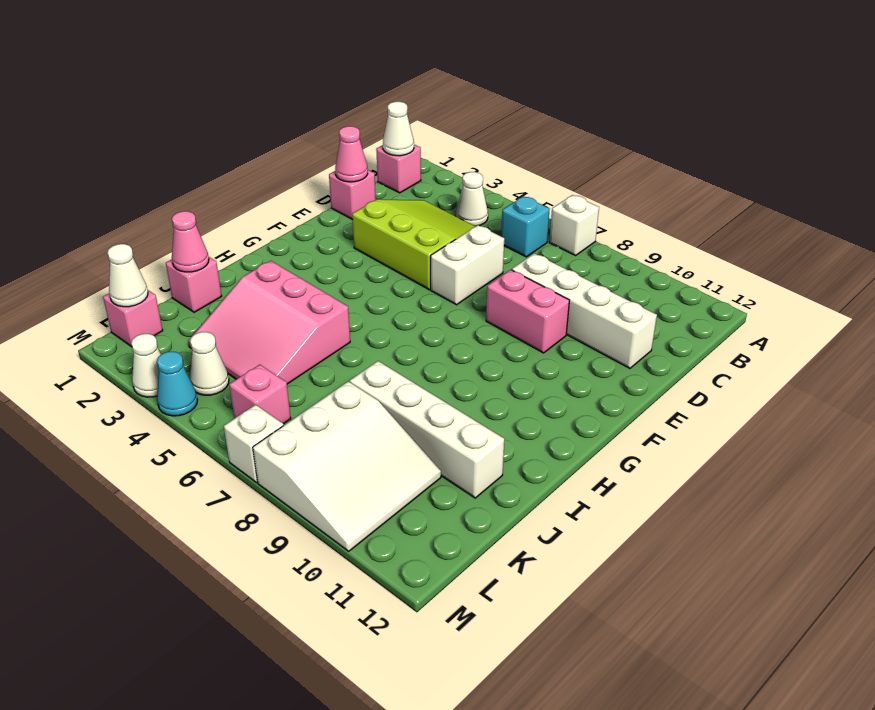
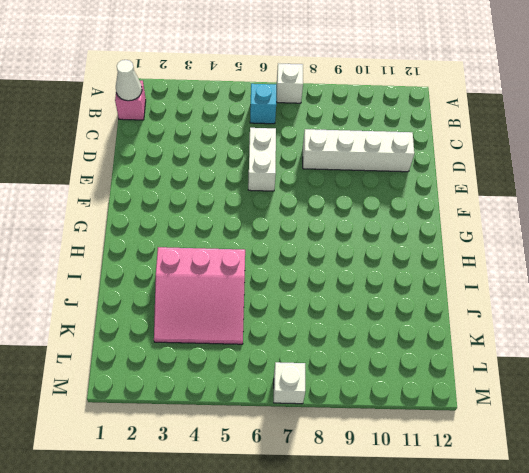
none -> white cone B4 level 1
none -> lime slope C3:E5 level 1 top E
none -> pink brick D1 level 1

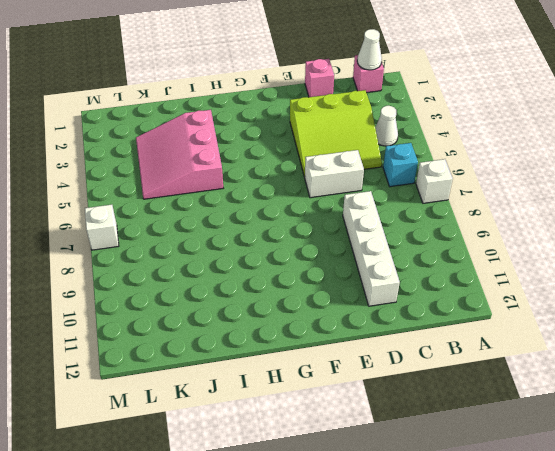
lime slope C3:E5 level 1 top 3 -> lime slope C3:E5 level 1 top E
none -> pink brick E8:E9 level 1
none -> pink brick J1 level 1
none -> white brick J8:J11 level 1

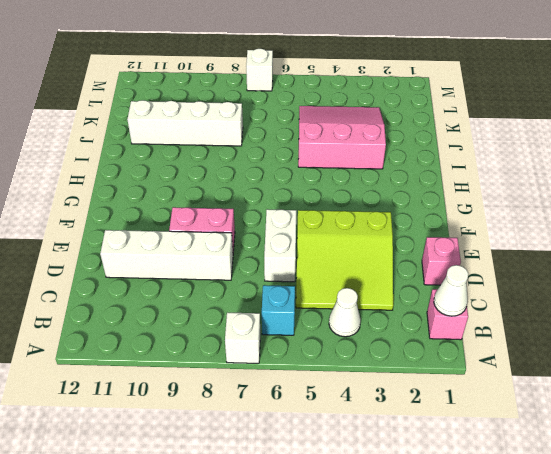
none -> pink brick J1 level 1
none -> white slope K8:M10 level 1 top 8
none -> pink brick L1 level 1

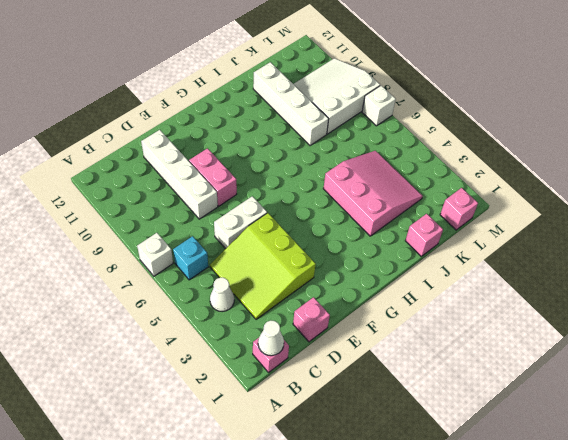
none -> white cone L4 level 1
none -> pink brick L6 level 1
none -> white cone M3 level 1

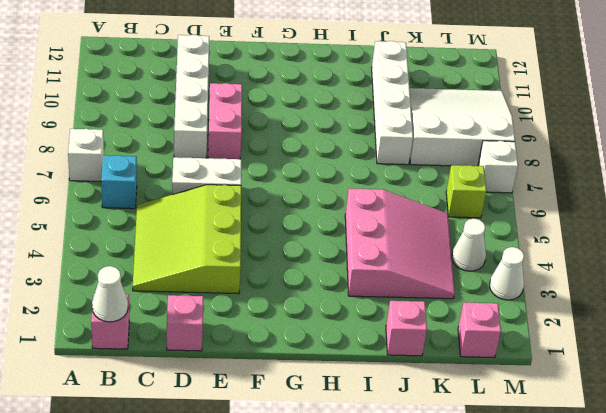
lime brick L6 level 1 -> pink brick L6 level 1
none -> white cone B4 level 1
none -> cyan cone M4 level 1
none -> pink cone D1 level 2

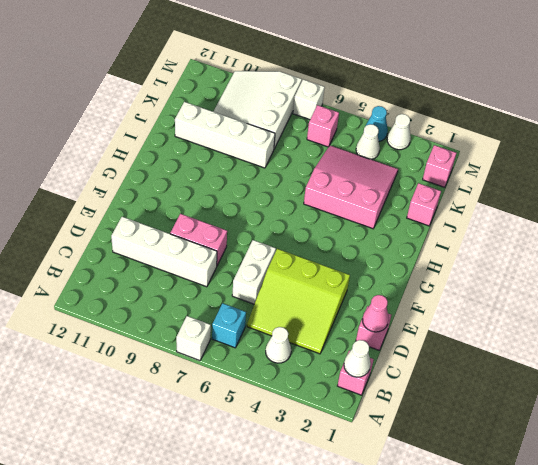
none -> pink cone J1 level 2
none -> white cone L1 level 2

